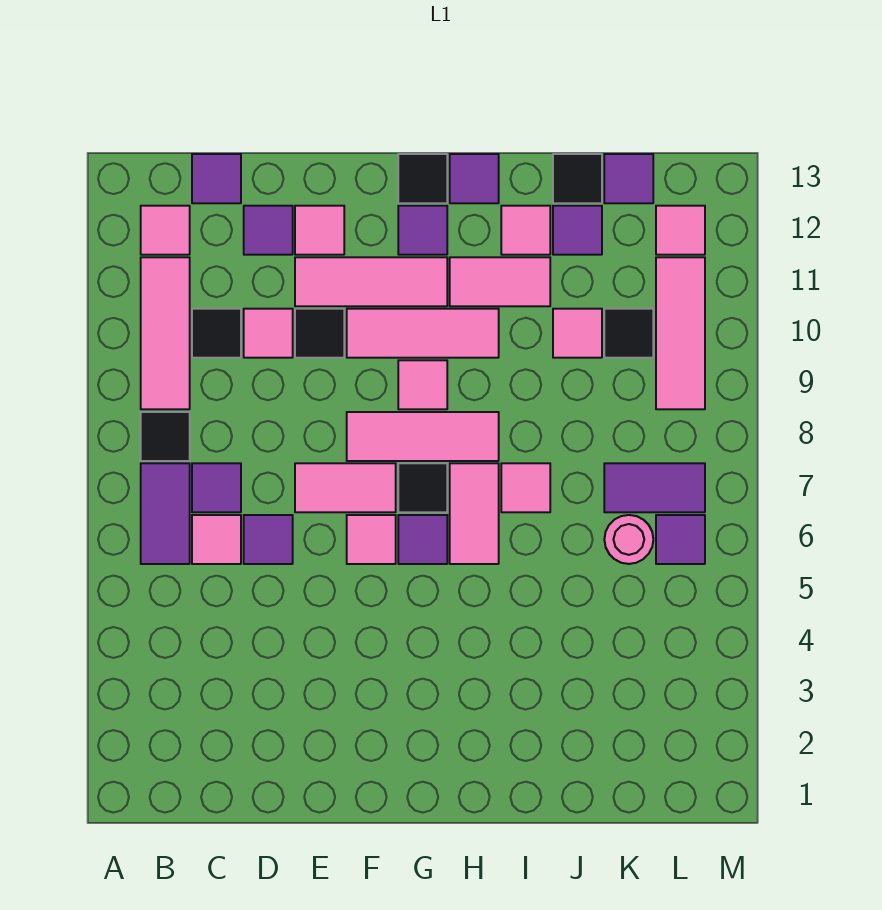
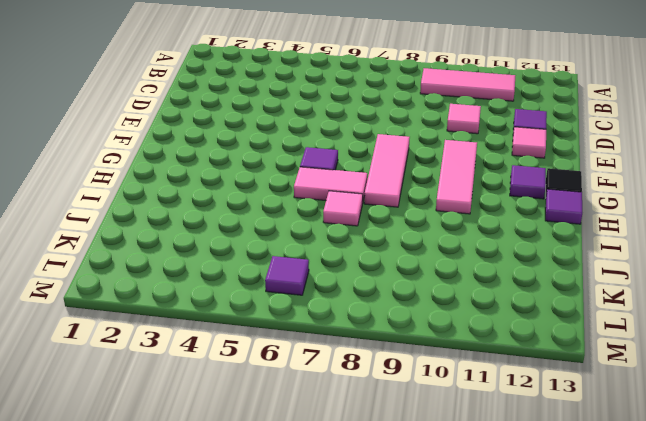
none -> purple tile B6:B7 level 1
none -> black tile B8 level 1
none -> pink tile B12 level 1
none -> pink tile C6 level 1

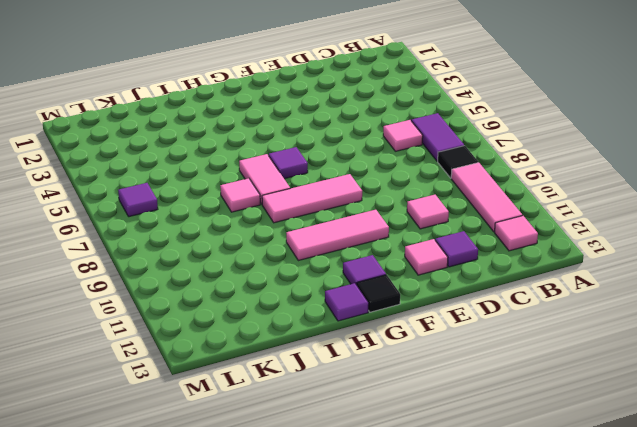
none -> purple tile C7 level 1
none -> black tile C10 level 1
none -> purple tile C13 level 1
none -> purple tile D6 level 1

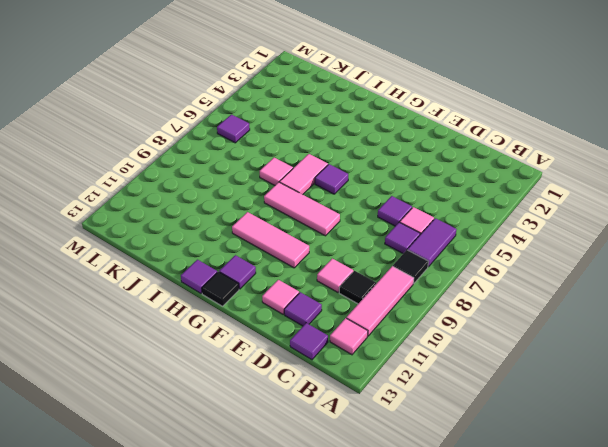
none -> pink tile E7:F7 level 1
none -> black tile E10 level 1
none -> pink tile E11:G11 level 1
none -> pink tile F6 level 1

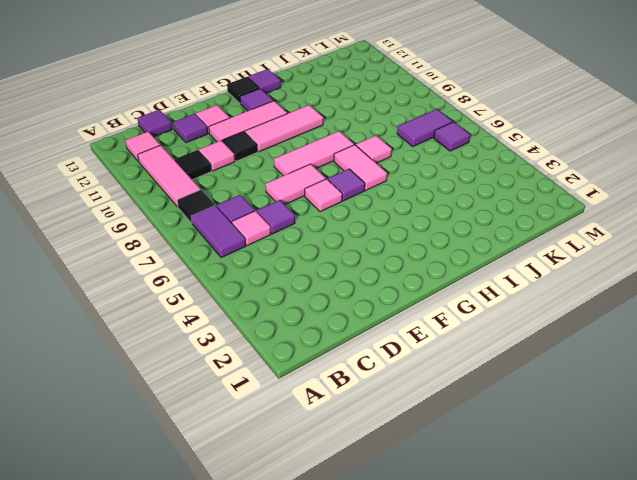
none -> black tile G7 level 1
none -> pink tile G9 level 1
none -> pink tile H11:I11 level 1
none -> pink tile I12 level 1

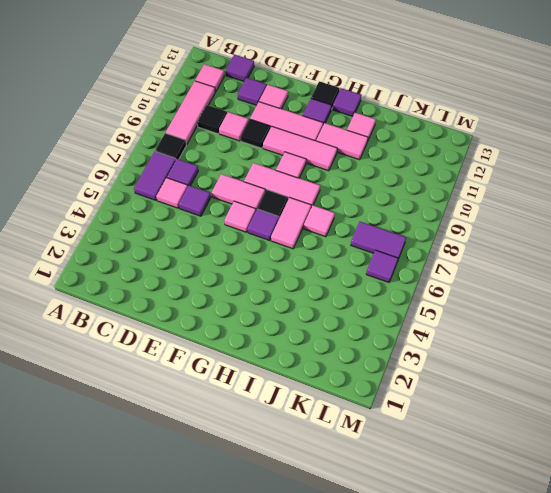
none -> pink tile J10 level 1
none -> purple tile J12 level 1
none -> black tile J13 level 1
none -> pink round brick K6 level 1

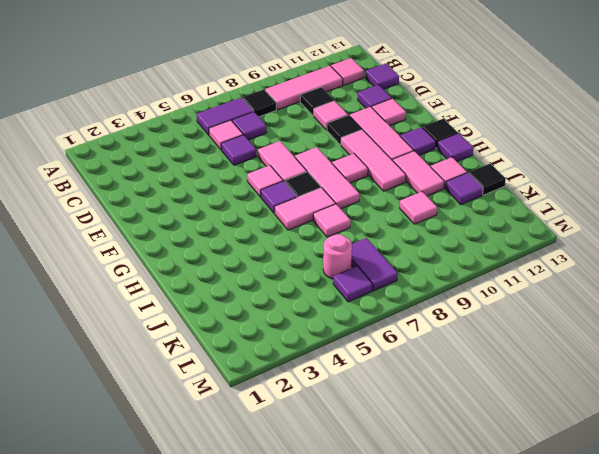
none -> black tile K10 level 1
none -> purple tile K13 level 1
none -> pink tile L9:L11 level 1
none -> pink tile L12 level 1

